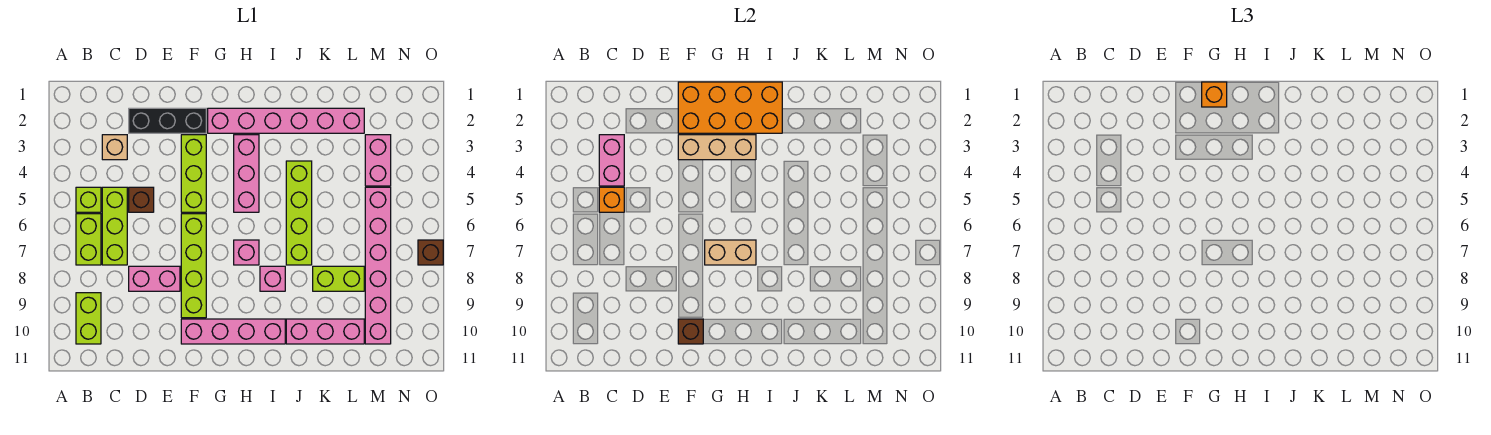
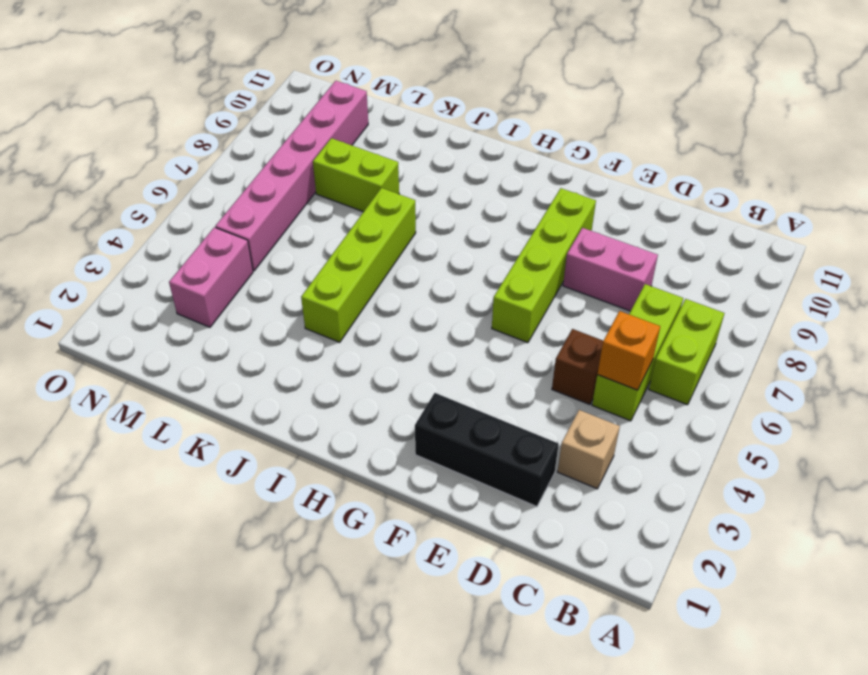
none -> lime brick B5 level 1
none -> lime brick B9:B10 level 1
none -> lime brick F3:F5 level 1

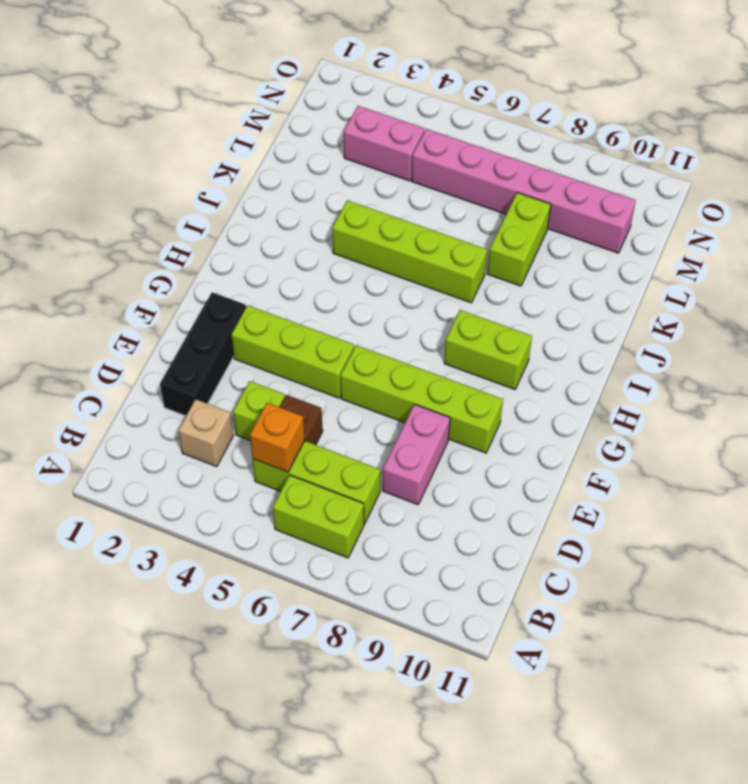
lime brick D4 level 1 -> lime brick B5 level 1
lime brick H8:H9 level 1 -> lime brick B9:B10 level 1
none -> pink brick F10:I10 level 1
none -> pink brick G2:L2 level 1
none -> pink brick H3:H5 level 1

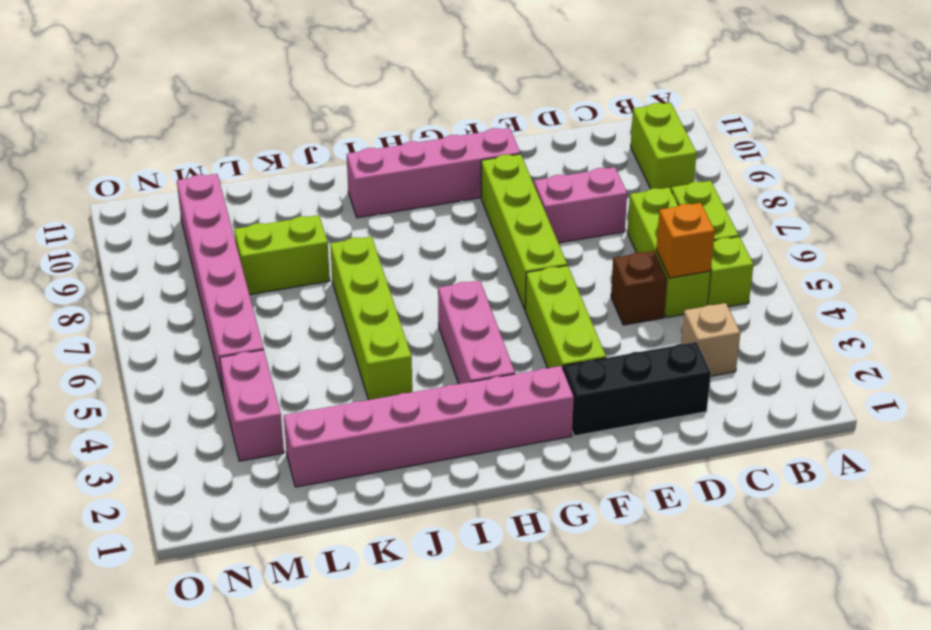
none -> pink brick H7 level 1
none -> pink brick I8 level 1
none -> pink brick J10:L10 level 1

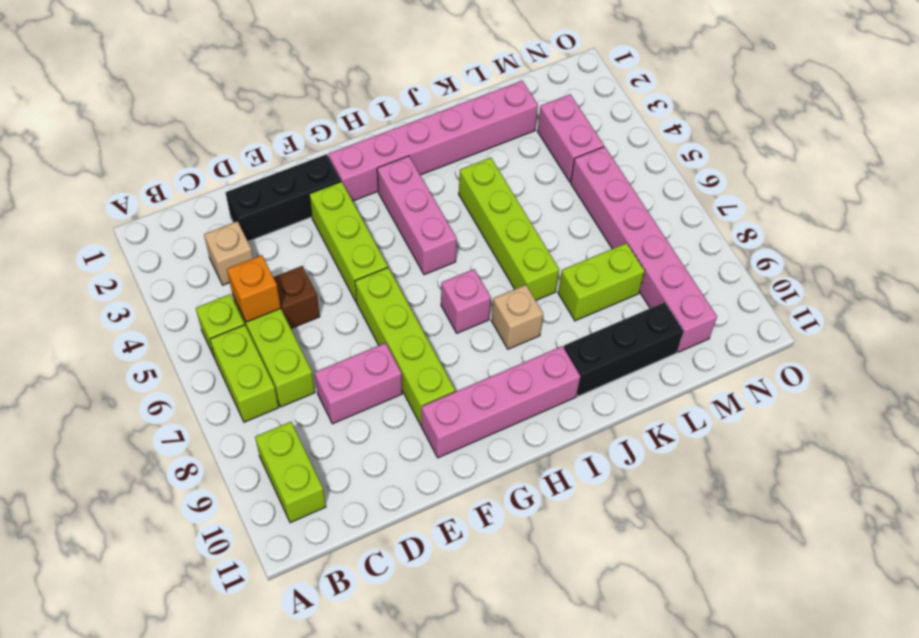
tan brick I8 level 1 -> pink brick I8 level 1
black brick J10:L10 level 1 -> pink brick J10:L10 level 1
none -> brown brick O7 level 1
none -> pink brick C3:C4 level 2
none -> orange brick F1:I2 level 2

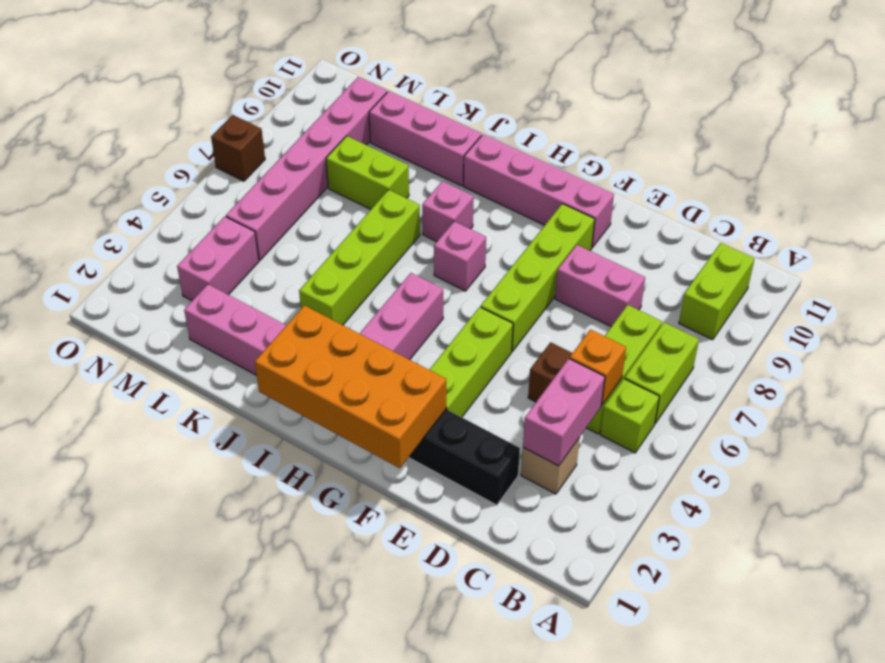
none -> tan brick F3:H3 level 2
none -> brown brick F10 level 2
none -> tan brick G7:H7 level 2

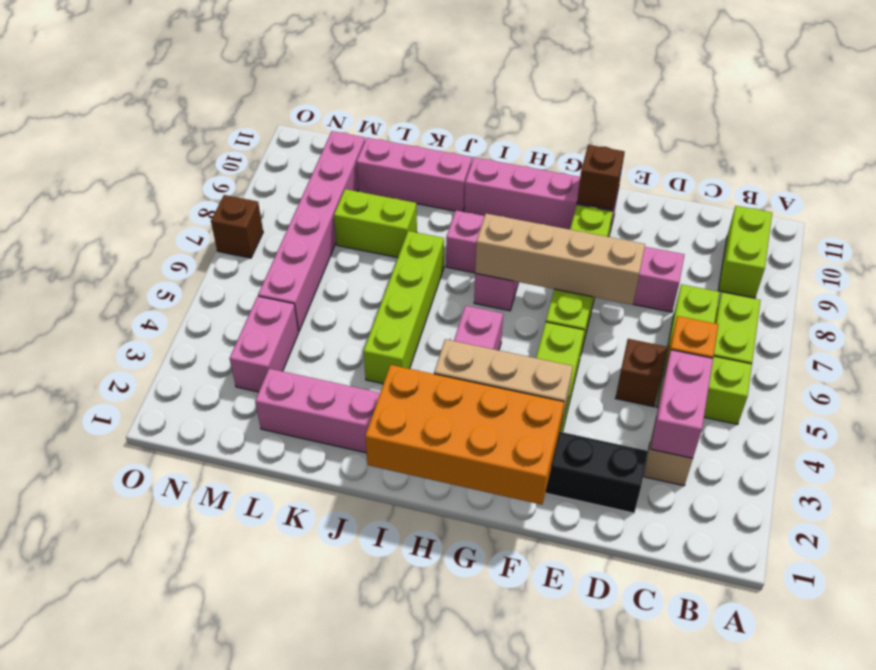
tan brick E7:H7 level 2 -> tan brick G7:H7 level 2
none -> orange brick G1 level 3

